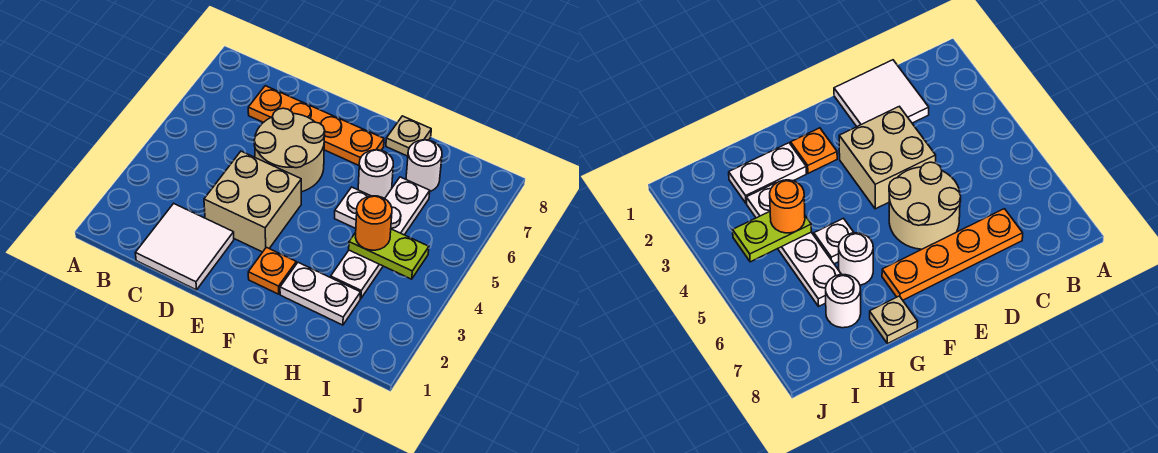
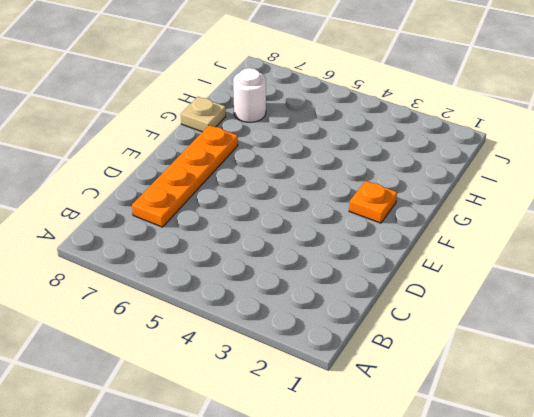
none -> white tile C1:D2 level 1
none -> tan brick D3:E4 level 1
none -> tan round brick D5:E6 level 1

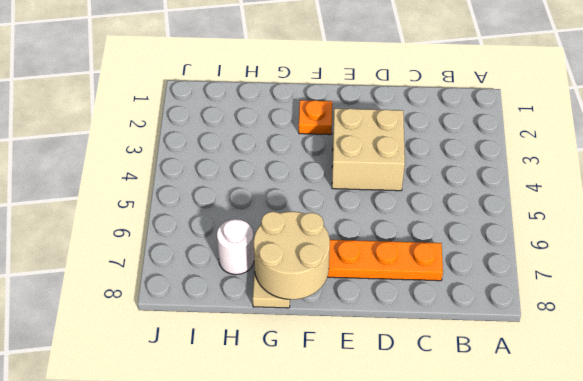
tan round brick F7:G8 level 2 -> tan round brick D5:E6 level 1
none -> white tile C1:D2 level 1
none -> white plate G2:H2 level 1
none -> white plate G5 level 1

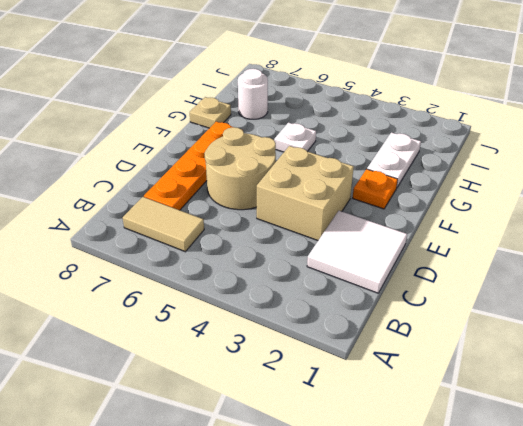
tan tile B6:B7 level 1 -> none
none -> white round brick G6 level 1
none -> white plate H3:H6 level 1
none -> lime plate H4:I4 level 2

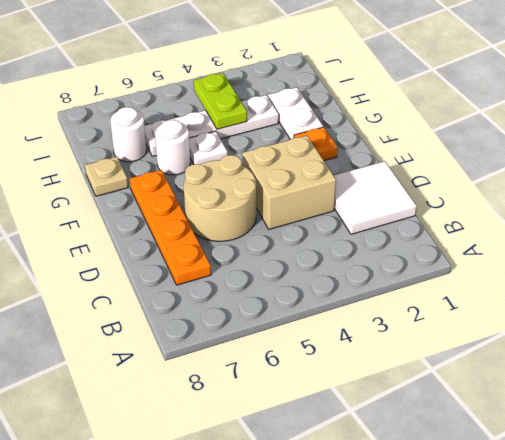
none -> orange round brick H4 level 3

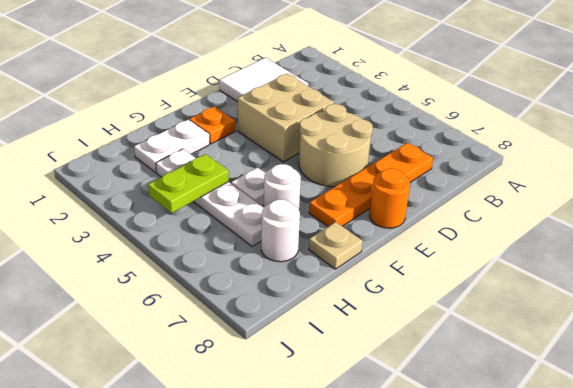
orange round brick E8 level 1 -> orange round brick H4 level 3

